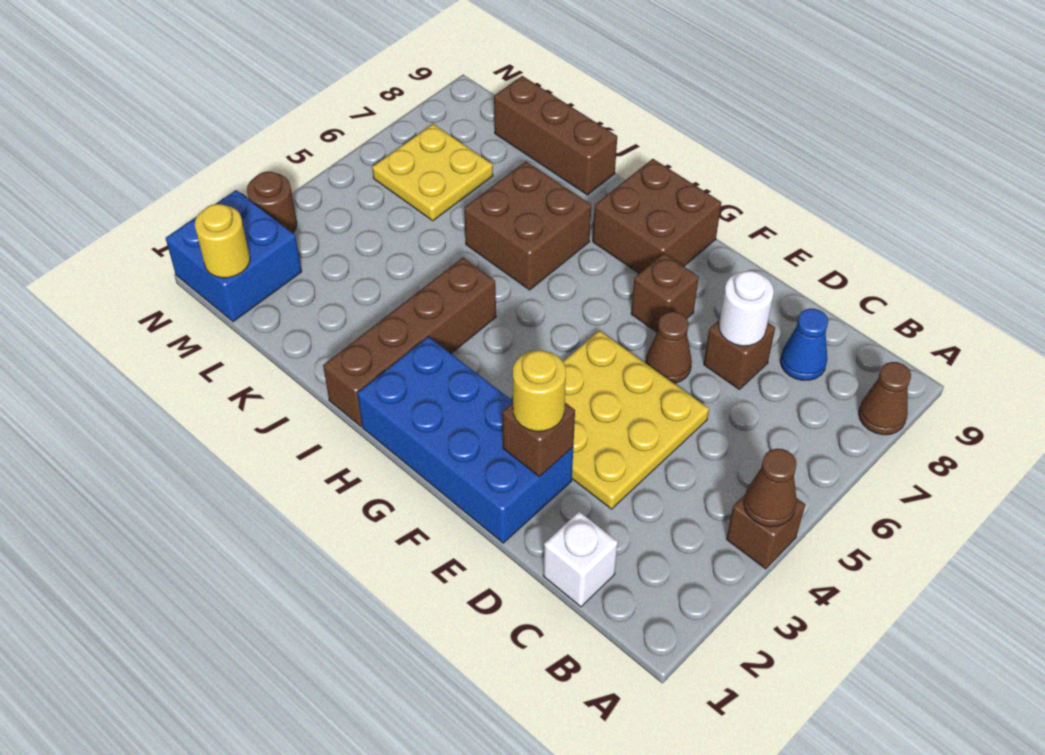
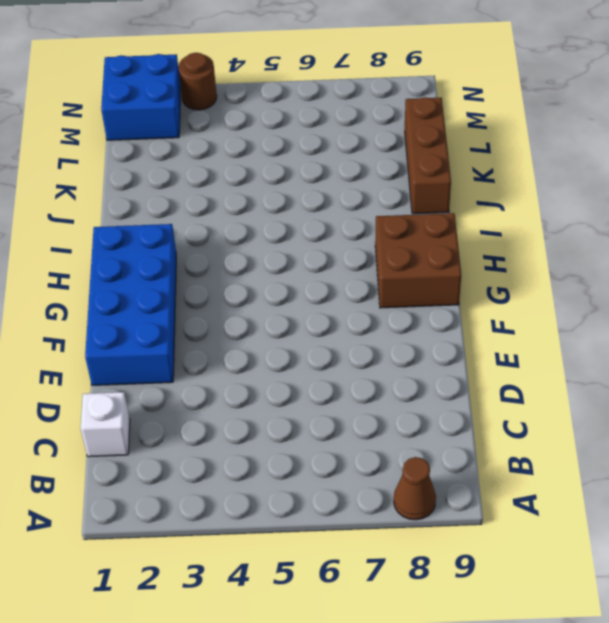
none -> brown brick A4 level 1
none -> blue cone C8 level 1
none -> yellow plate D3:F5 level 1

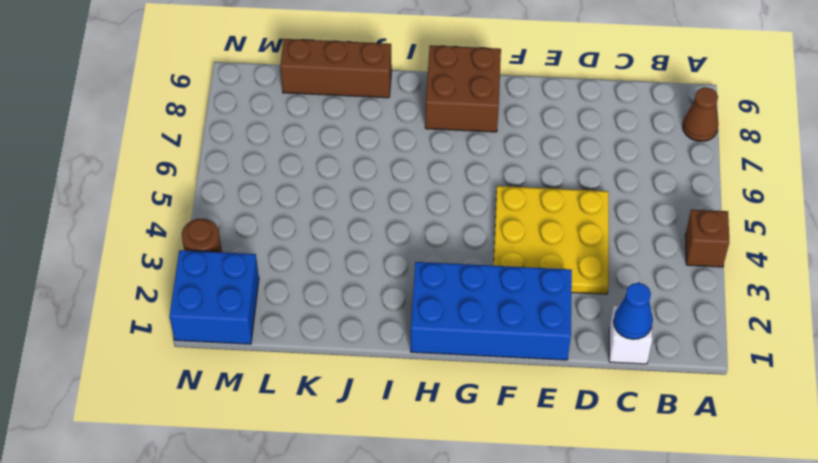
blue cone C1 level 2 -> blue cone C8 level 1
none -> brown brick D7 level 1
none -> brown cone E6 level 1
none -> brown brick F7 level 1

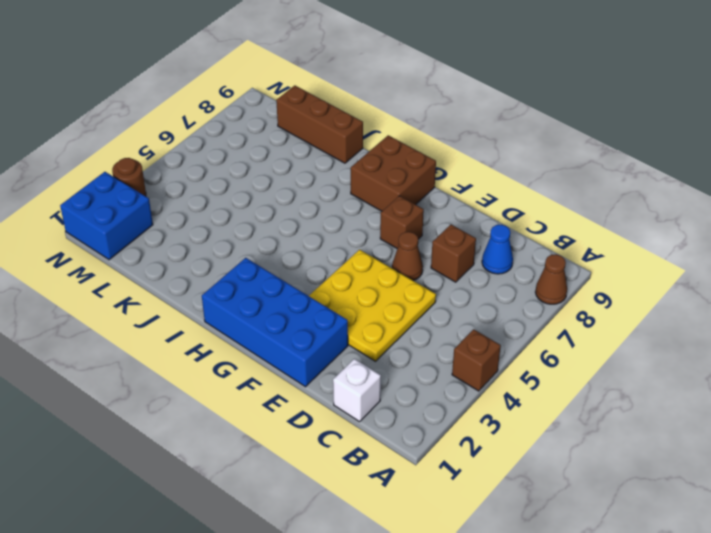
none -> brown brick I1:I4 level 1
none -> brown brick I6:J7 level 1
none -> yellow plate L6:M7 level 1

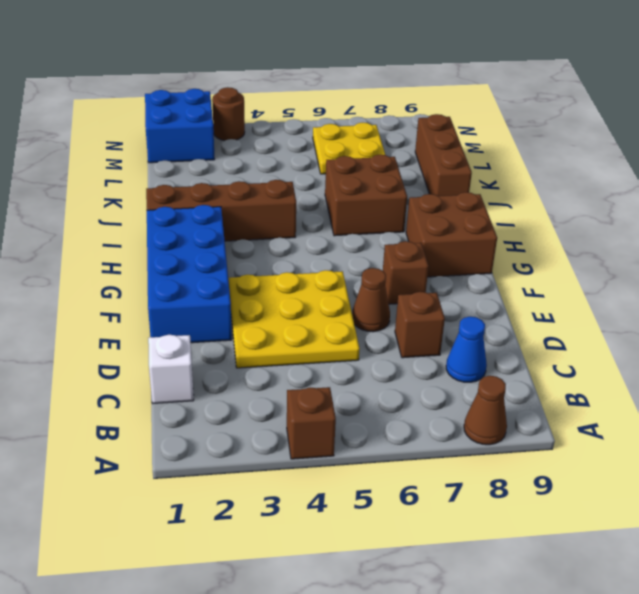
none -> brown cone A4 level 2
none -> white round brick D7 level 2
none -> brown brick E2 level 2

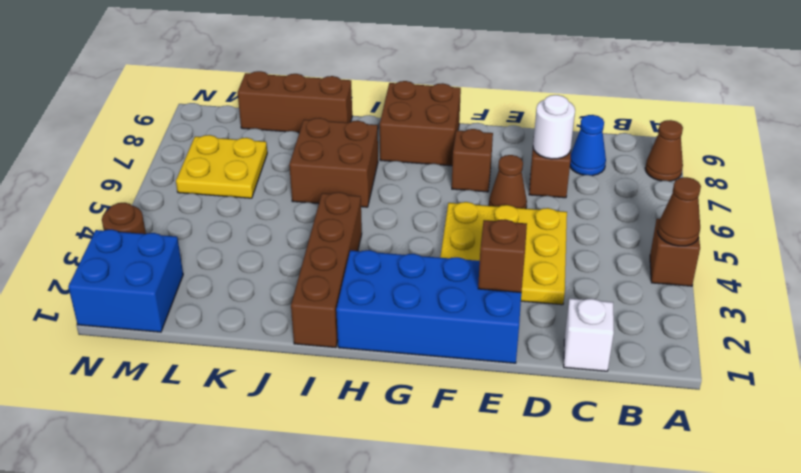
none -> yellow round brick M1 level 2
none -> yellow round brick E2 level 3

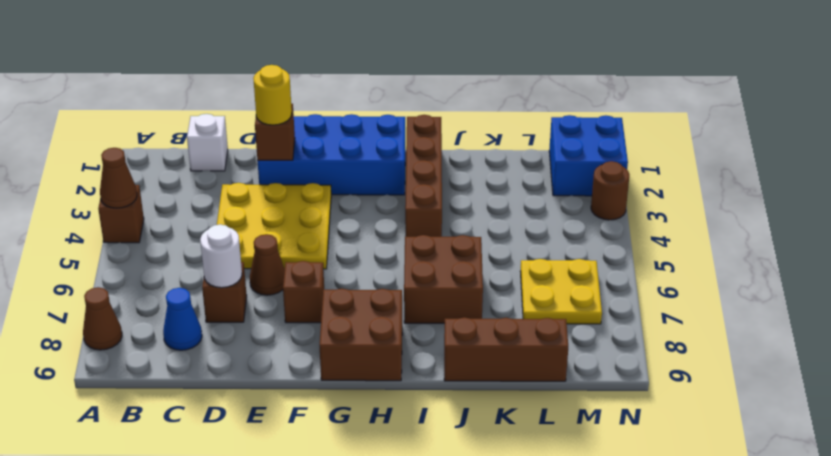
none -> yellow round brick M1 level 2

